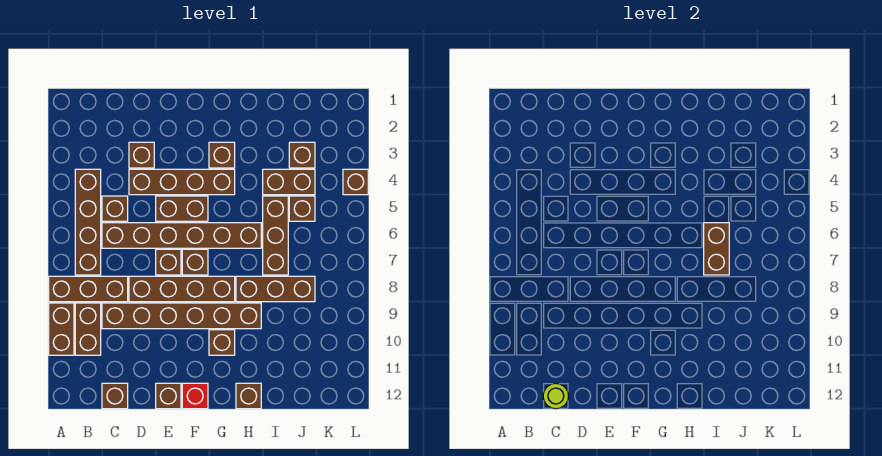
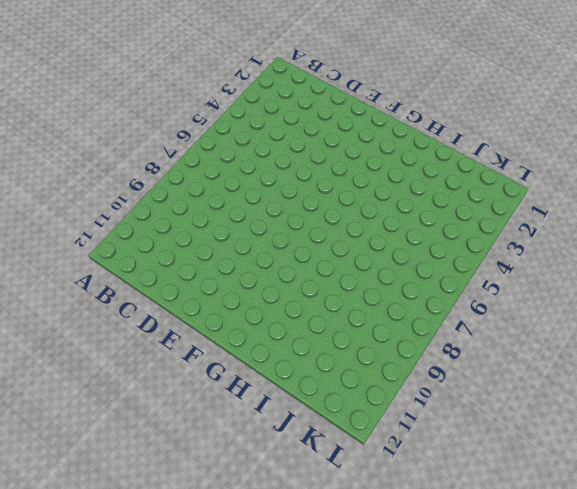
none -> brown brick A8:C8 level 1
none -> brown brick A9:A10 level 1
none -> brown brick B4:B7 level 1

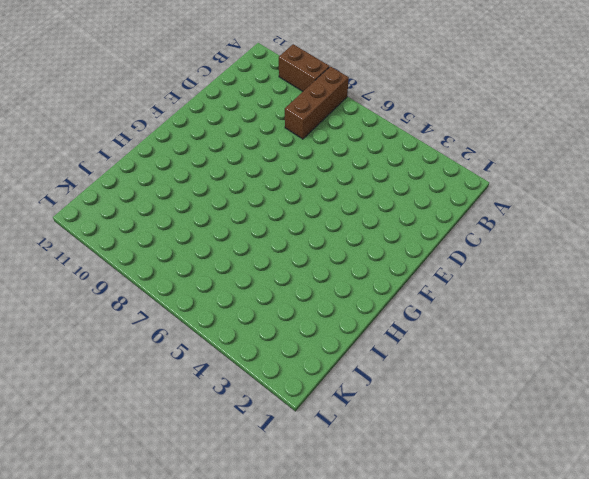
none -> brown brick B4:B7 level 1
none -> brown brick B9:B10 level 1
none -> brown brick C5 level 1

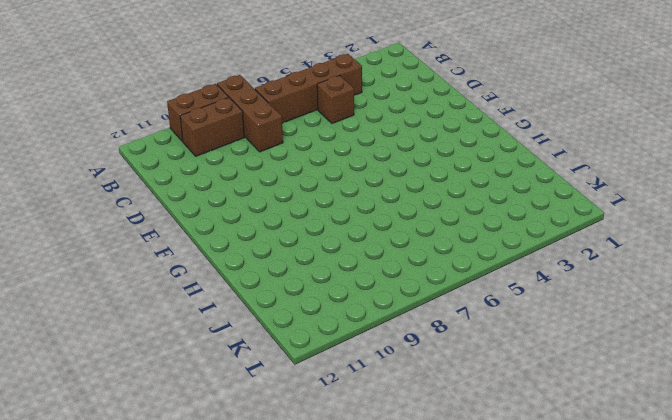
none -> brown brick C6:H6 level 1
none -> brown brick C9:H9 level 1
none -> brown brick C12 level 1

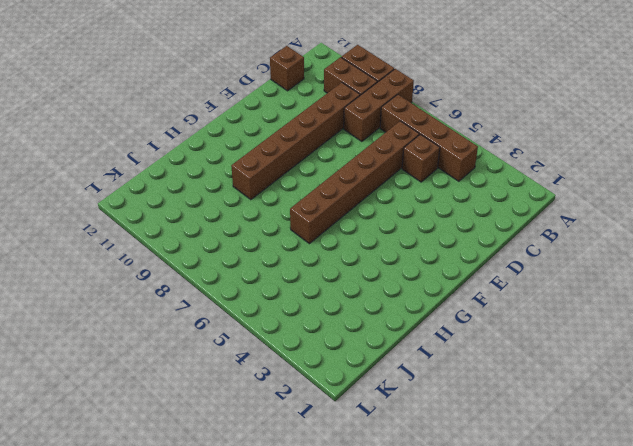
none -> brown brick D3 level 1
none -> brown brick D4:G4 level 1
none -> brown brick D8:G8 level 1

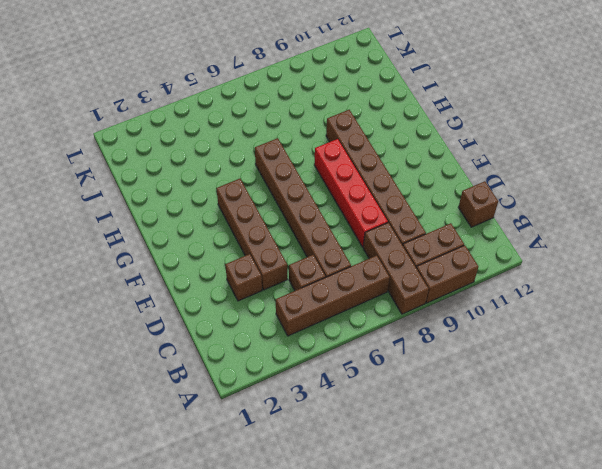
red brick D8:G8 level 1 -> brown brick D8:G8 level 1
none -> brown brick E5:F5 level 1
none -> brown brick E7 level 1
none -> brown brick E12 level 1

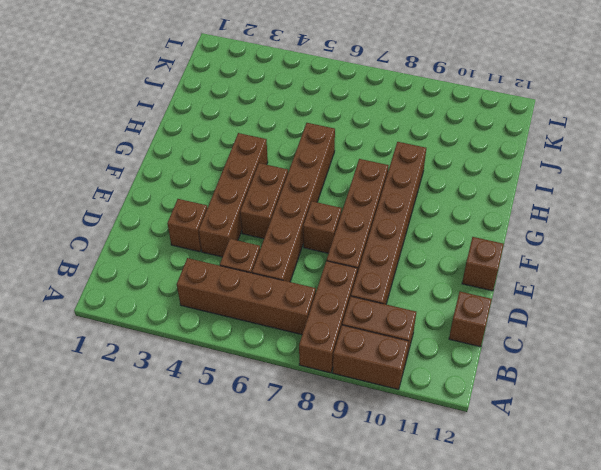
none -> brown brick F7 level 1
none -> red brick F12 level 1
none -> brown brick G3 level 1

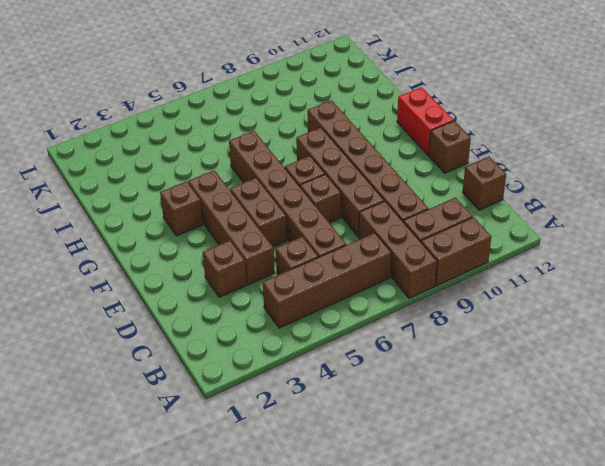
red brick F12:G12 level 1 -> red brick F12 level 1
none -> brown brick G10 level 1
none -> brown brick H8:J8 level 1
none -> brown brick H12 level 1

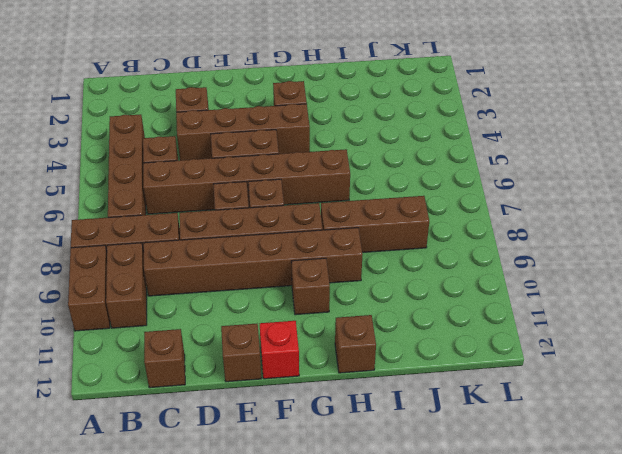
none -> brown brick I4:J4 level 1
none -> brown brick I5:I7 level 1
none -> brown brick J3 level 1

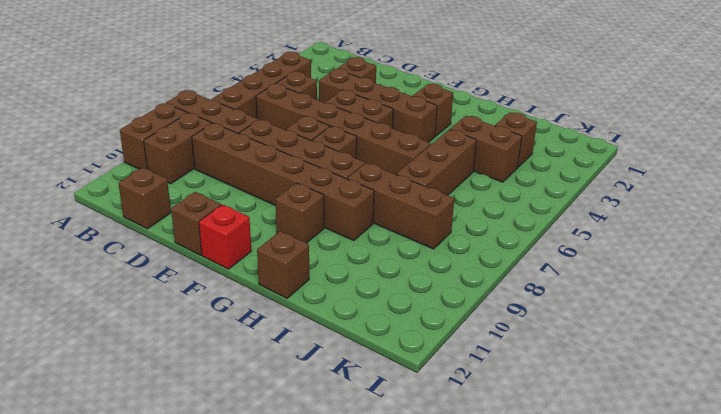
none -> brown brick J5 level 1
none -> brown brick L4 level 1
none -> lime round brick C12 level 2

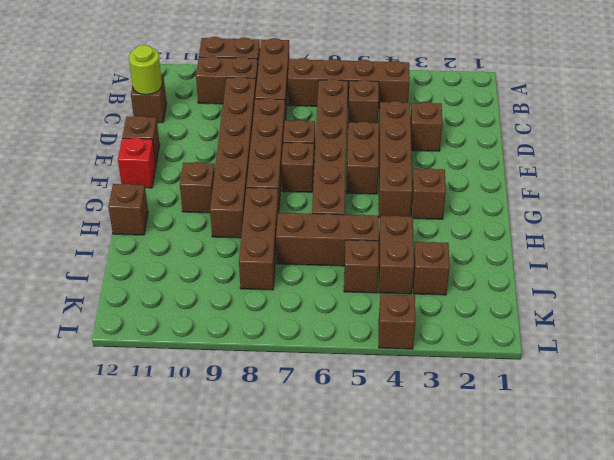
none -> brown brick I6:I7 level 2

